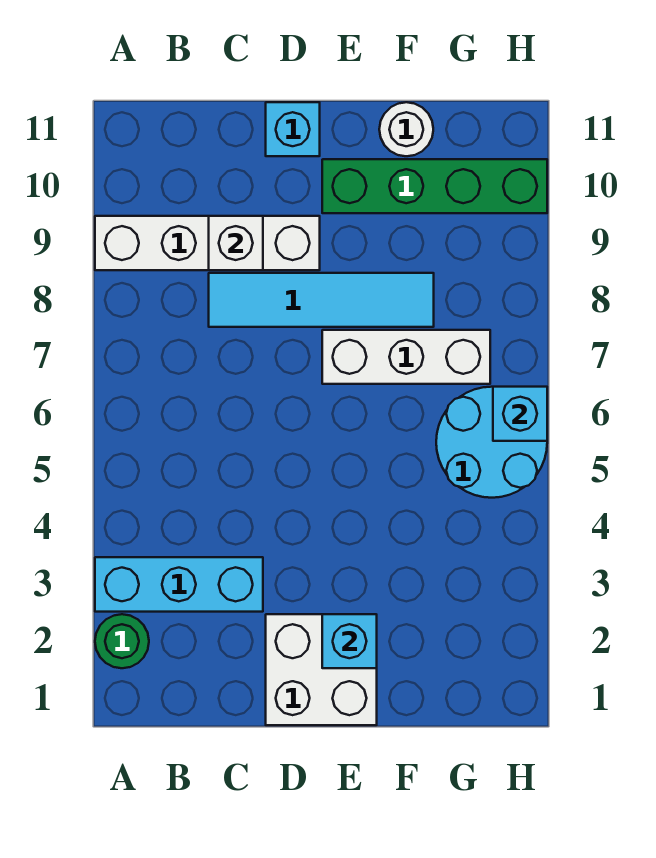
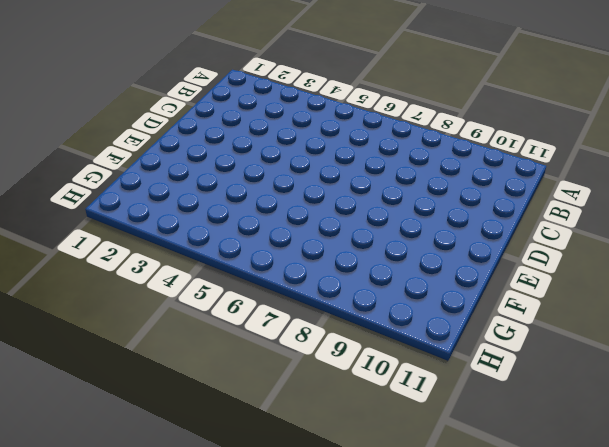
none -> green round brick A2 level 1
none -> cyan brick A3:C3 level 1
none -> white brick A9:D9 level 1

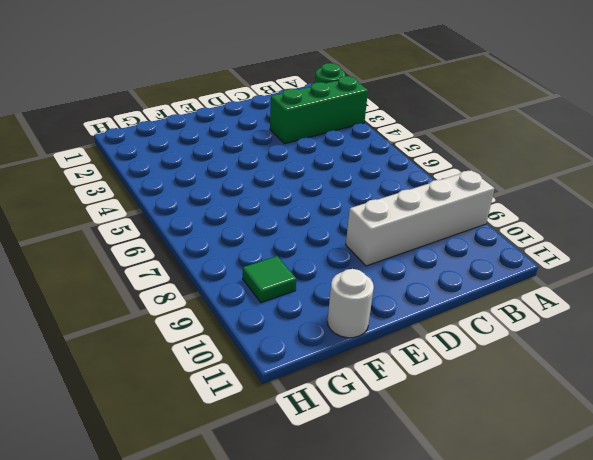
green brick A3:C3 level 1 -> cyan brick A3:C3 level 1
green tile G9 level 1 -> none
none -> cyan tile C8:F8 level 1
none -> white brick D1:E2 level 1
none -> cyan brick D11 level 1

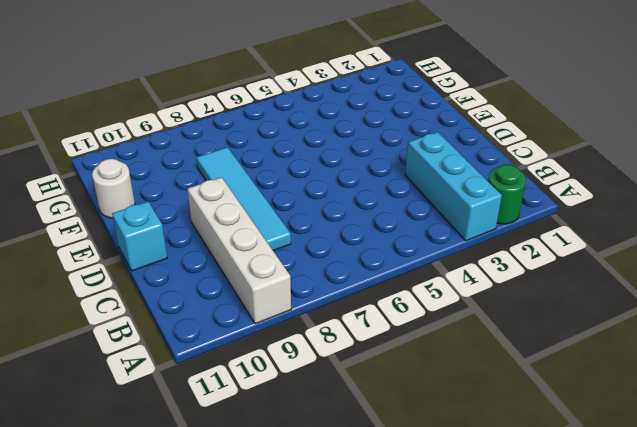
none -> white brick D1:E2 level 1
none -> white brick E7:G7 level 1
none -> green brick E10:H10 level 1

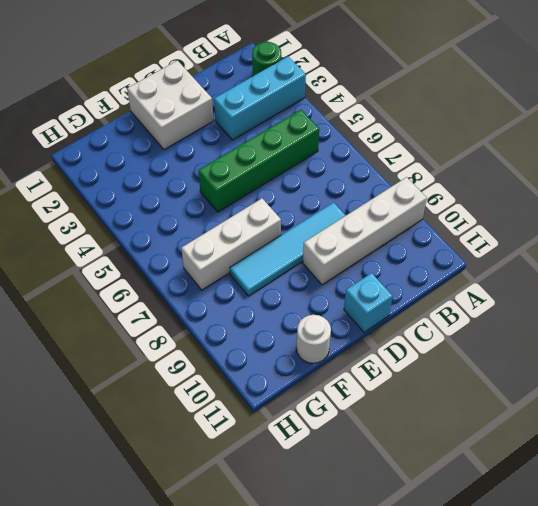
green brick B5:E5 level 1 -> green brick E10:H10 level 1
none -> cyan round brick G5:H6 level 1
none -> white brick C9 level 2
none -> cyan brick E2 level 2

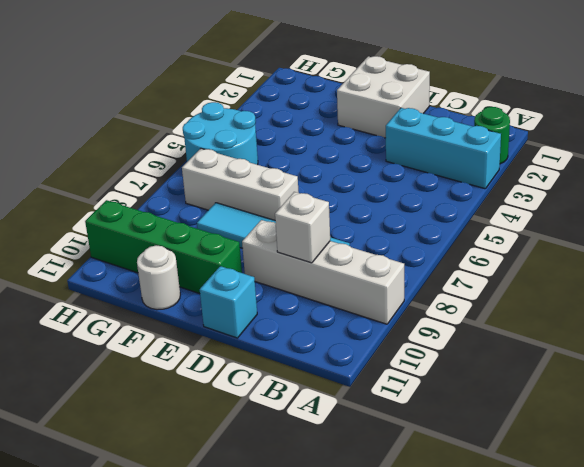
none -> cyan brick E2 level 2
none -> cyan brick H6 level 2

